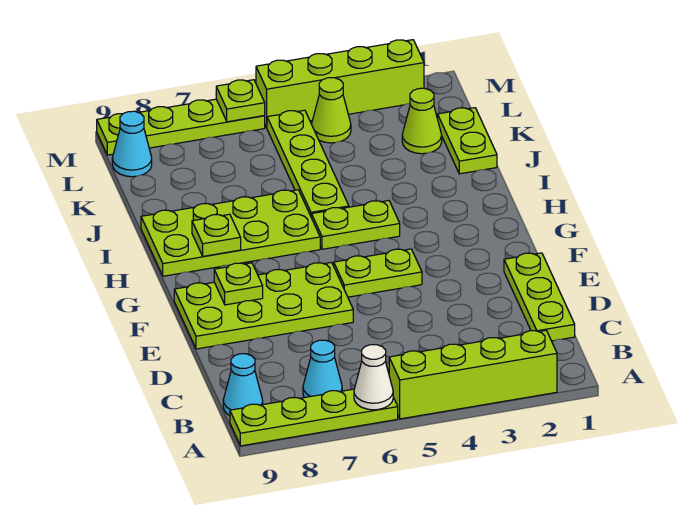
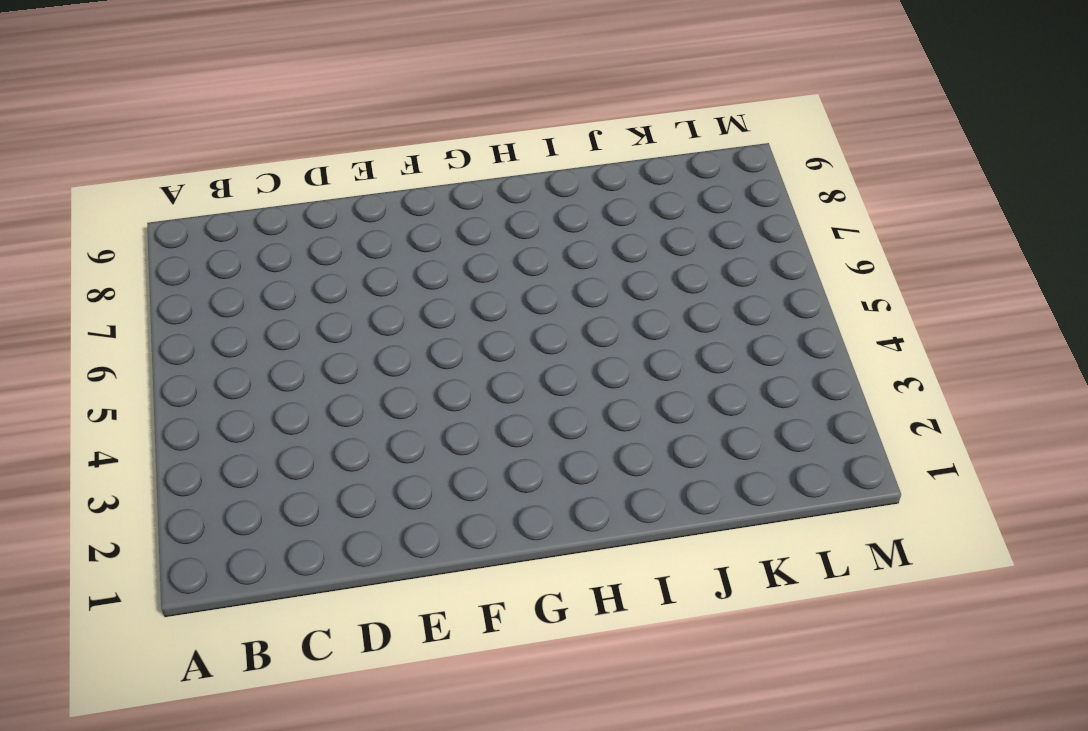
none -> lime brick A2:A5 level 1
none -> lime plate A6:A9 level 1
none -> cyan cone B7 level 1

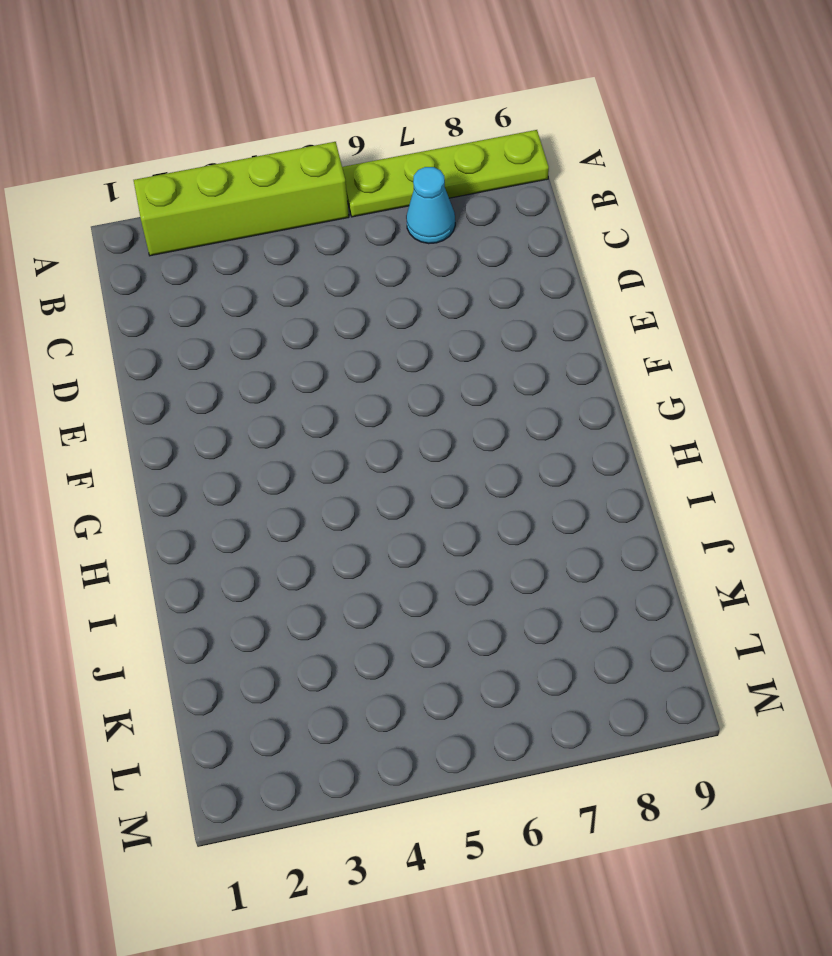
none -> cyan cone B9 level 1
none -> lime plate C1:E1 level 1
none -> lime plate E6:F9 level 1

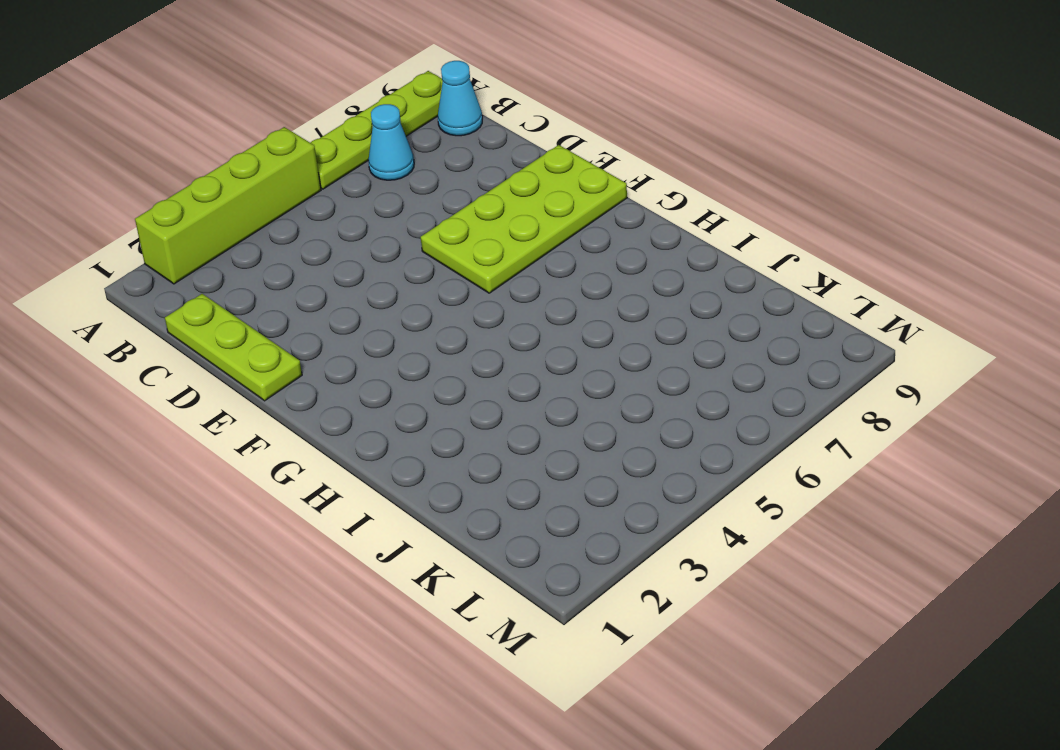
none -> lime plate F4:F5 level 1
none -> lime plate H4:H5 level 1
none -> lime plate H6:I9 level 1

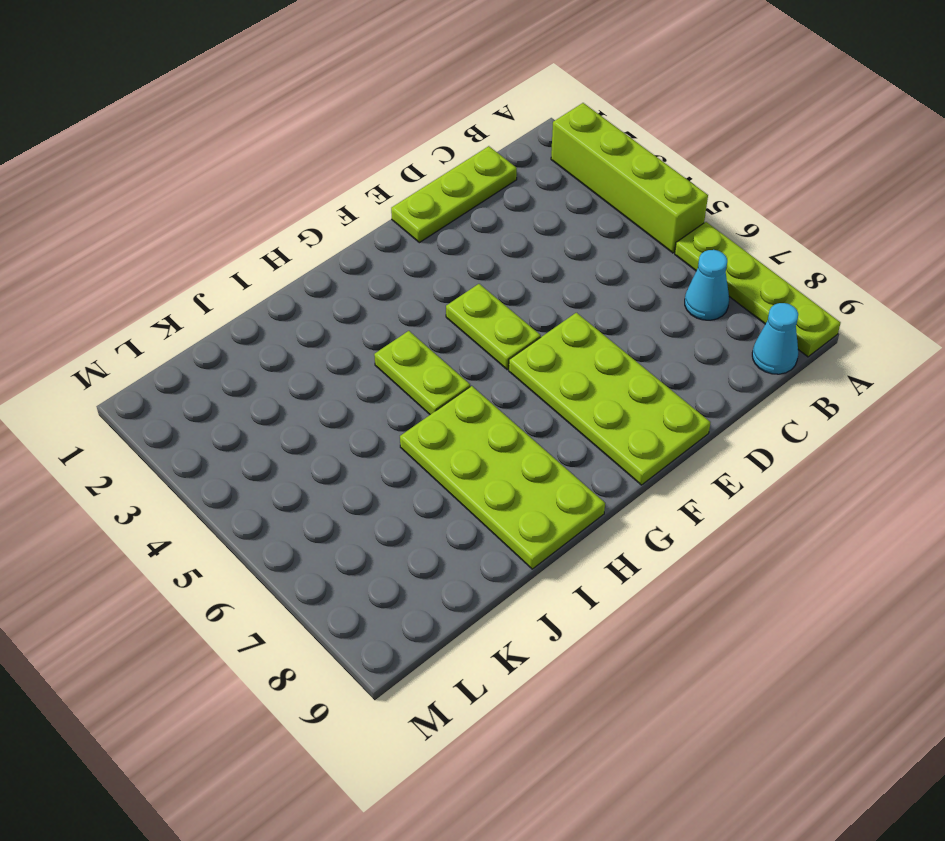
none -> lime plate I5:L5 level 1
none -> lime plate J1:K1 level 1
none -> lime cone K2 level 1

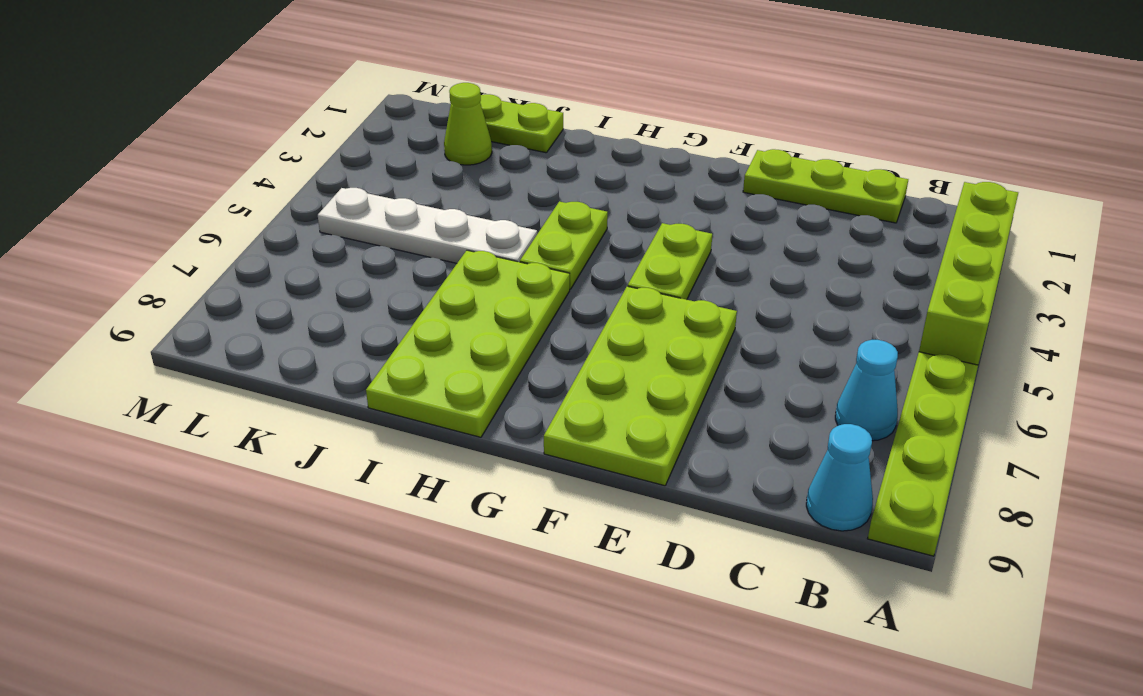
white plate I5:L5 level 1 -> lime plate I5:L5 level 1
none -> lime cone L4 level 1
none -> cyan cone L9 level 1
none -> lime brick M2:M5 level 1

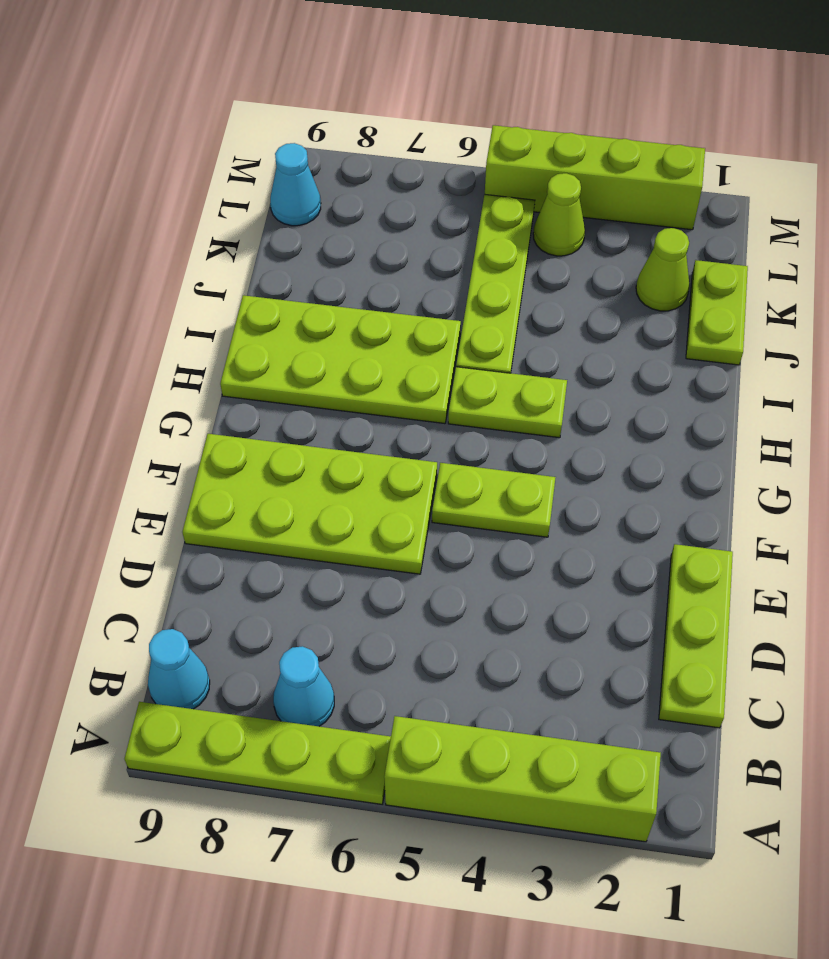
none -> lime plate M6:M9 level 1
none -> white cone A6 level 2
none -> lime plate F8 level 2

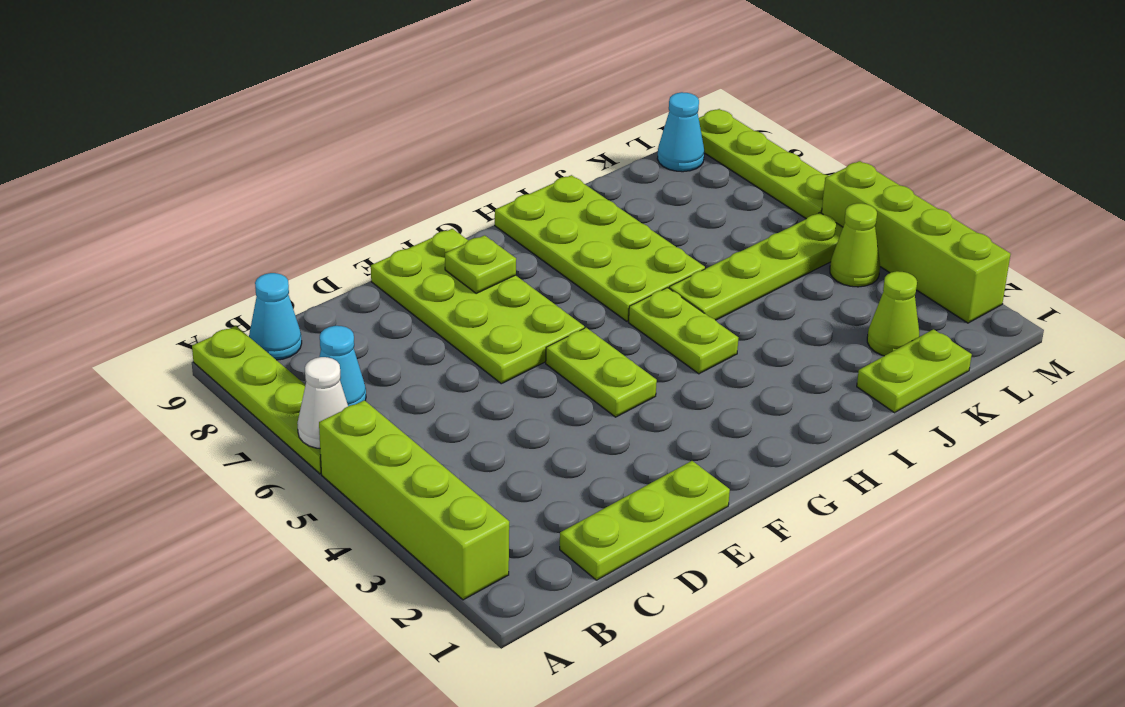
none -> lime plate H8 level 2
none -> lime plate M6 level 2

